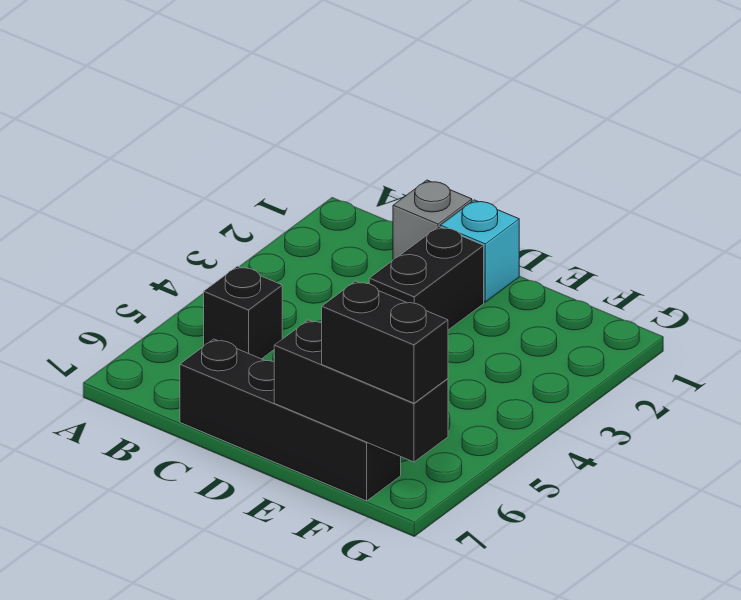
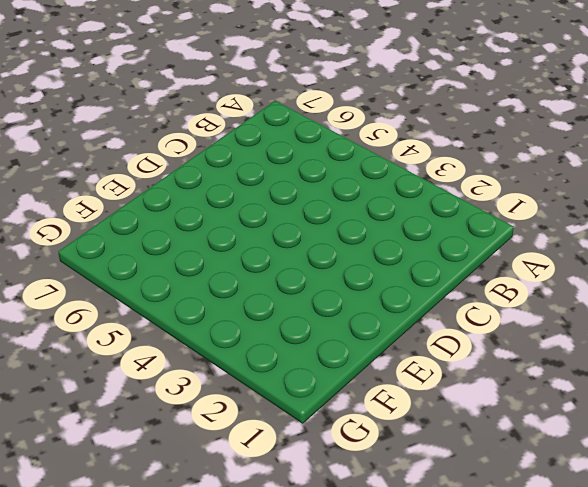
none -> black brick B5 level 1
none -> grey brick C1 level 1

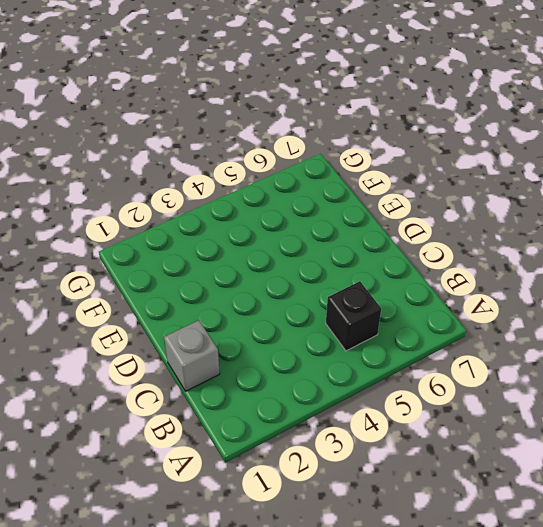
none -> black brick C7:F7 level 1
none -> cyan brick D1 level 1

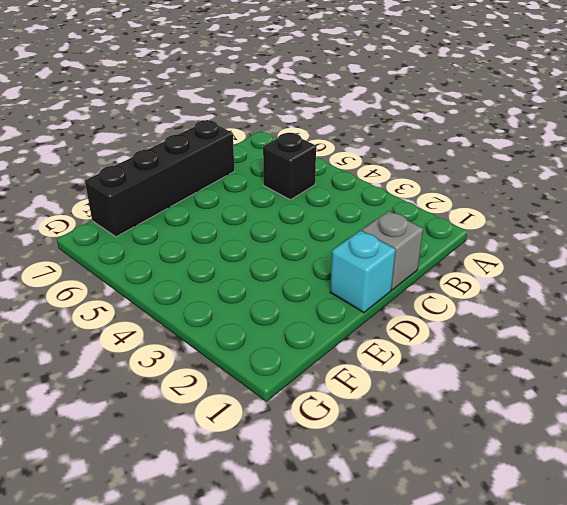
none -> black brick D2:D3 level 1
none -> black brick E7:G7 level 2

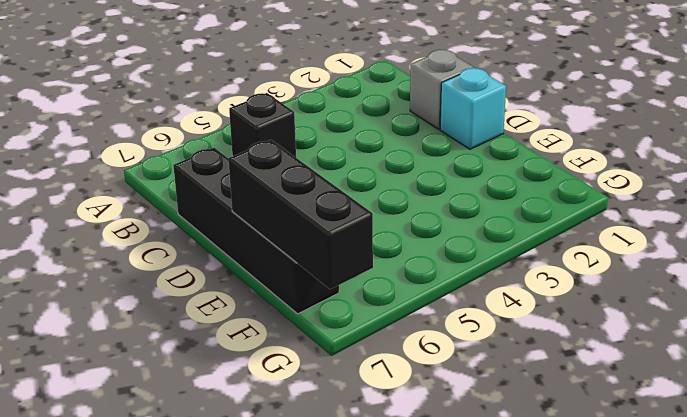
none -> black brick D2:D3 level 1
none -> black brick F7:G7 level 3

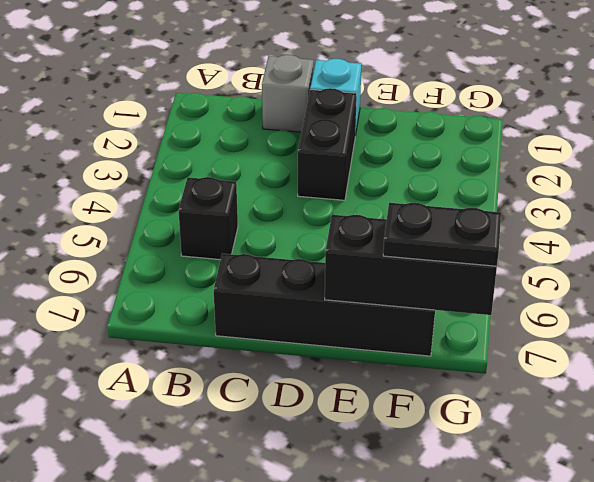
black plate F7:G7 level 3 -> black brick F7:G7 level 3

